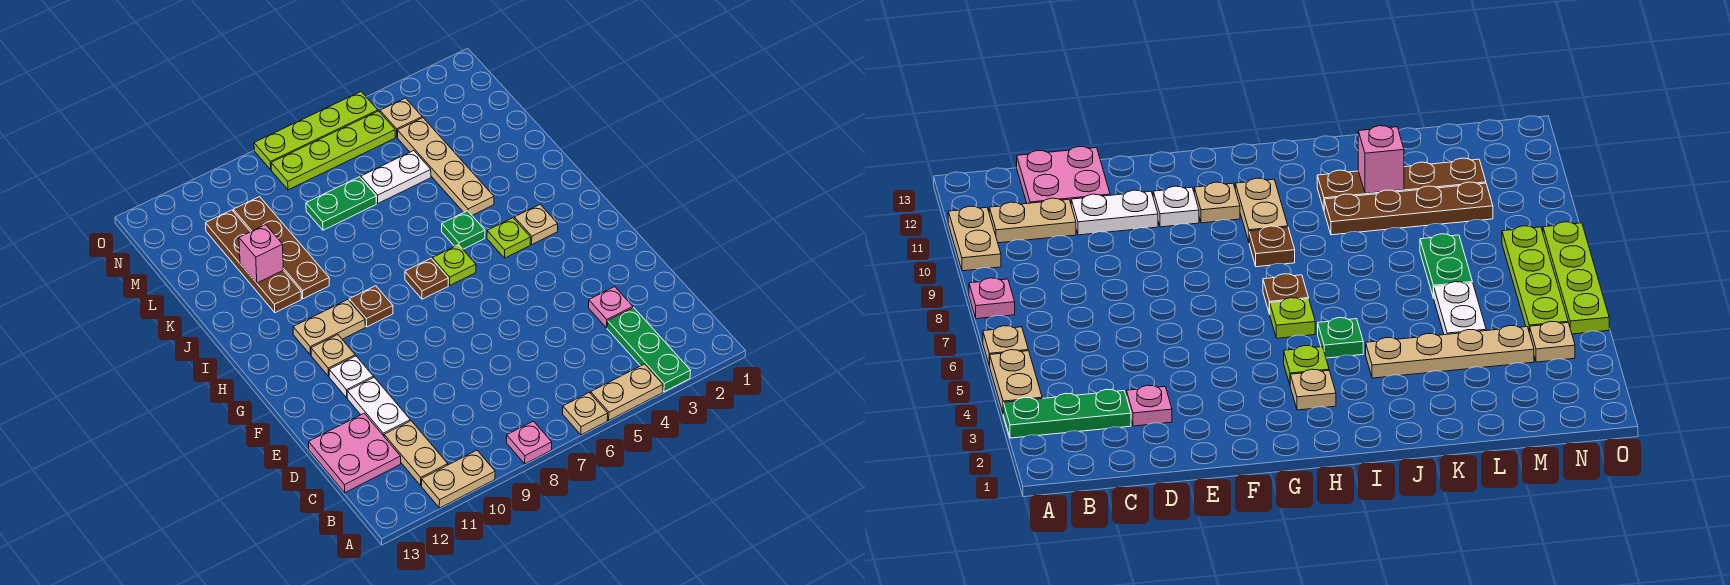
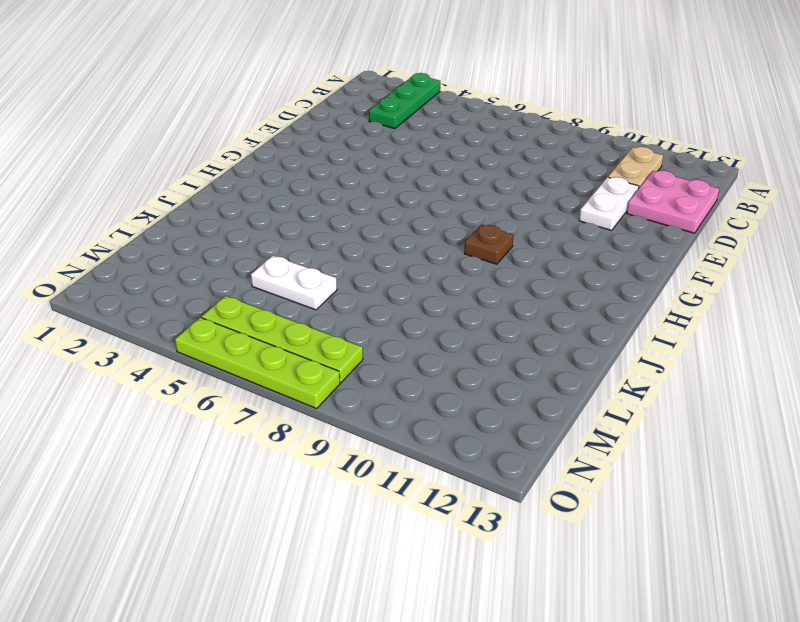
none -> tan plate A4:A5 level 1
none -> tan plate A6 level 1
none -> pink plate A8 level 1

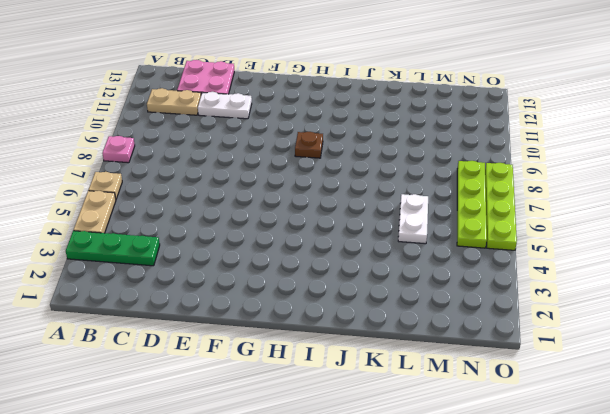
none -> tan plate A10:A11 level 1
none -> pink plate D3 level 1
none -> white plate F11 level 1

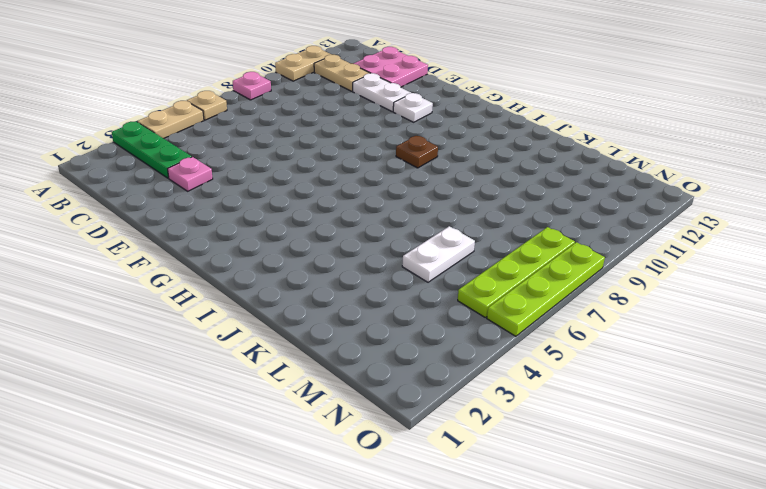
none -> tan plate G11 level 1
none -> tan plate H3 level 1
none -> lime plate H4 level 1

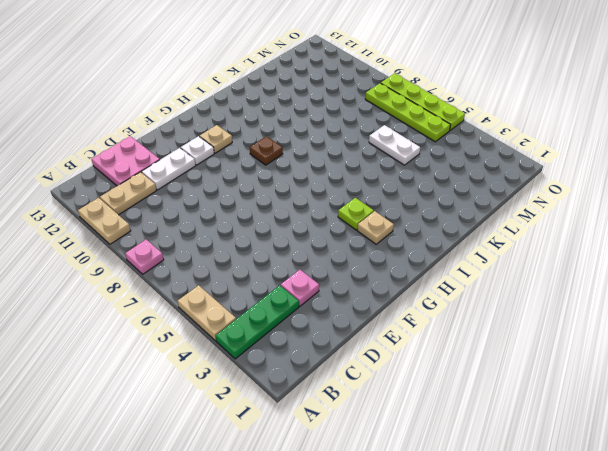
none -> tan plate A6 level 1
none -> lime plate H6 level 1
none -> brown plate H7 level 1

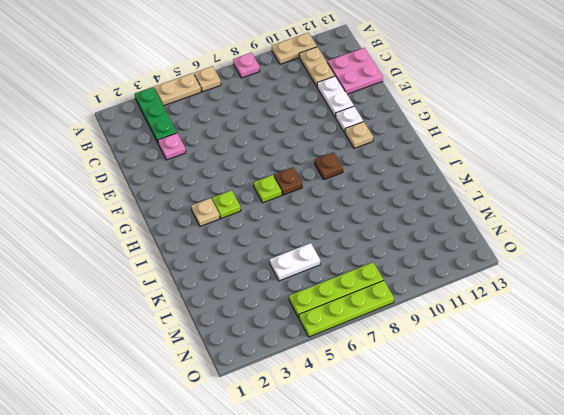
none -> tan plate H10:H11 level 1
none -> green plate I5 level 1
none -> tan plate J4:M4 level 1

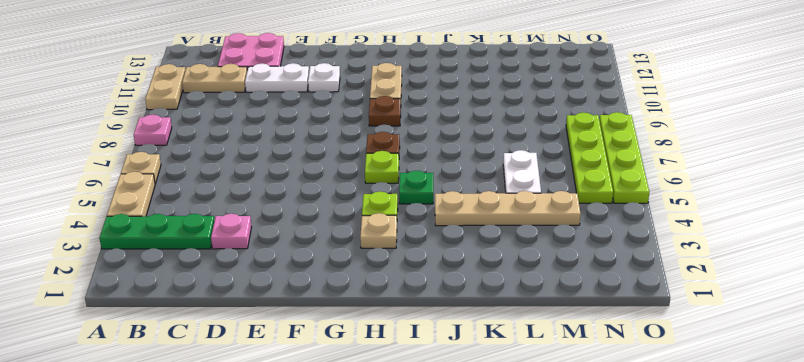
none -> tan plate G11 level 1
none -> brown plate J10:M10 level 1
none -> brown plate J11:M11 level 1

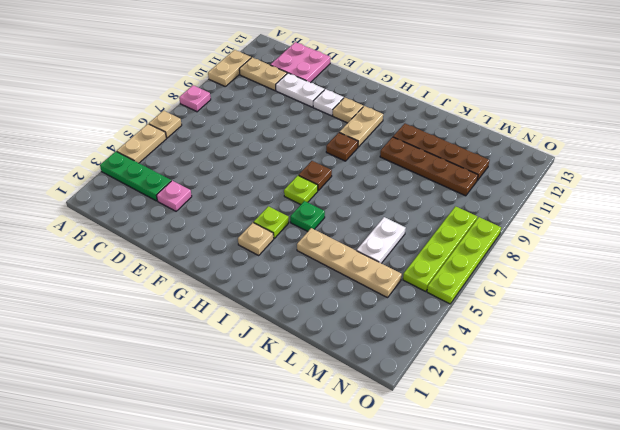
none -> green plate L7:L8 level 1
none -> tan plate N4 level 1
none -> pink brick K11 level 2

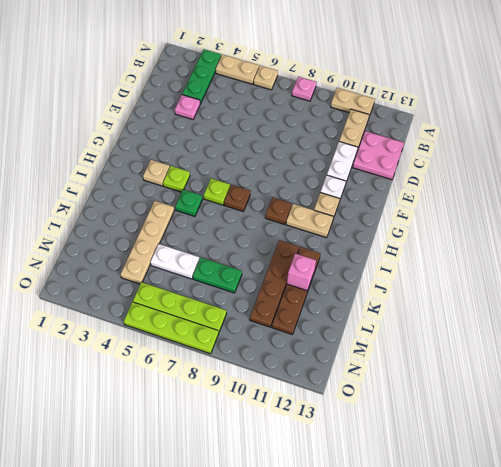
none -> tan plate N4 level 1

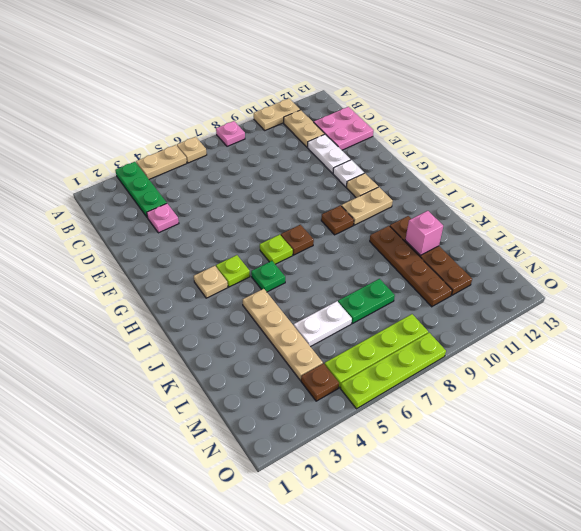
brown plate N4 level 1 -> tan plate N4 level 1

